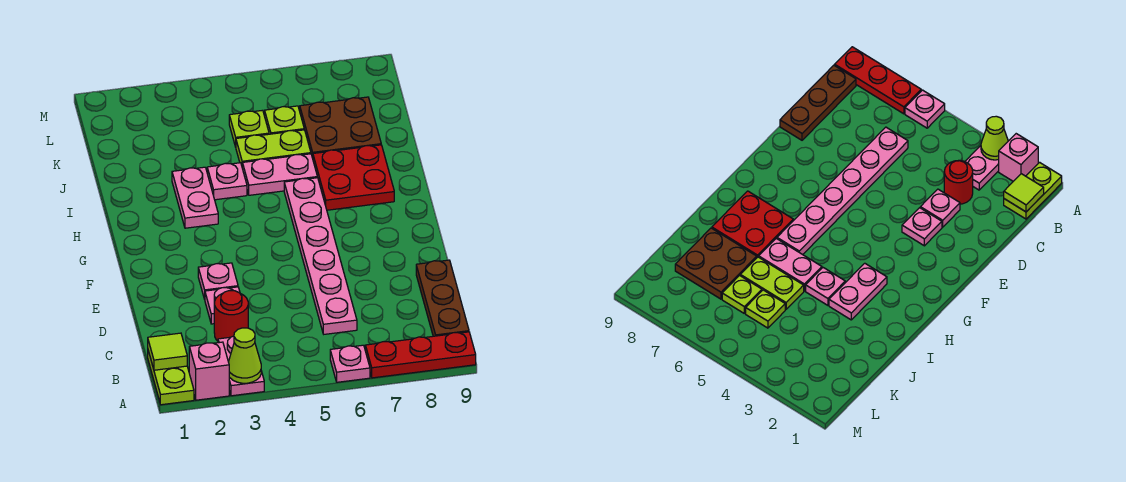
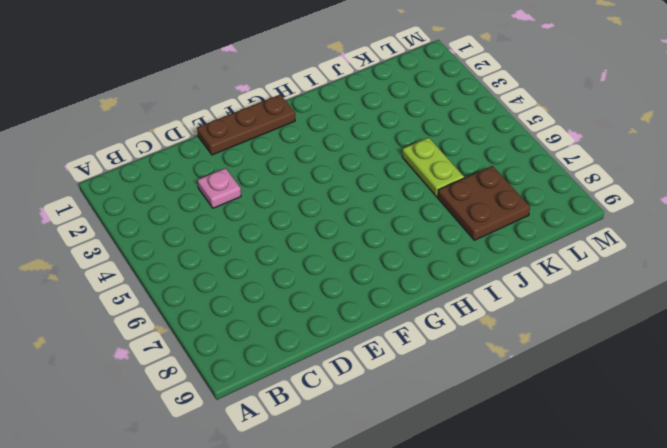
brown plate E1:G1 level 1 -> brown plate B9:D9 level 1
none -> lime plate A1:B1 level 1
none -> pink brick A2 level 1
none -> pink plate A3:B3 level 1

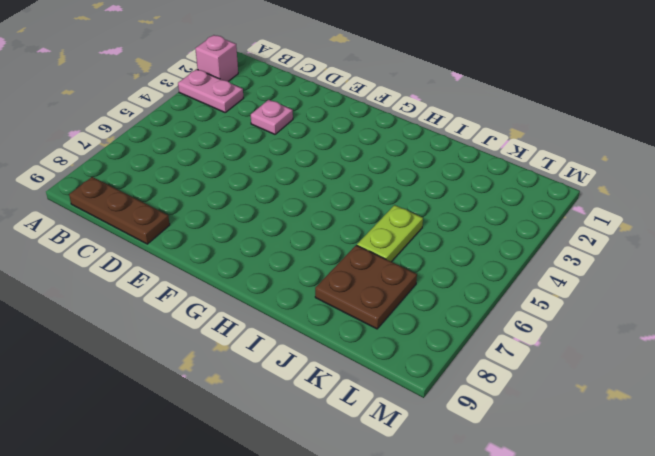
none -> lime plate A1:B1 level 1
none -> pink plate A6 level 1
none -> red plate A7:A9 level 1

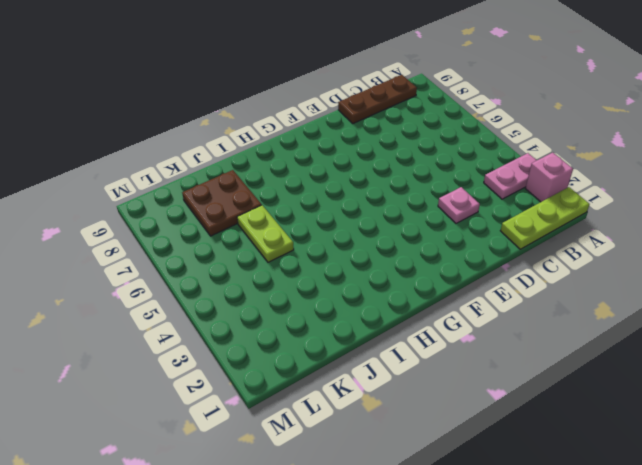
lime plate A1:C1 level 1 -> lime plate A1:B1 level 1
none -> pink plate A6 level 1
none -> red plate A7:A9 level 1
none -> red round brick C3 level 1

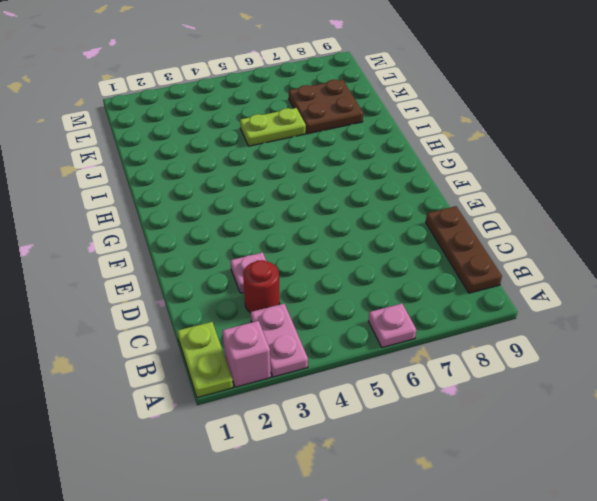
none -> red plate A7:A9 level 1
none -> pink plate C6:H6 level 1
none -> pink plate E3 level 1

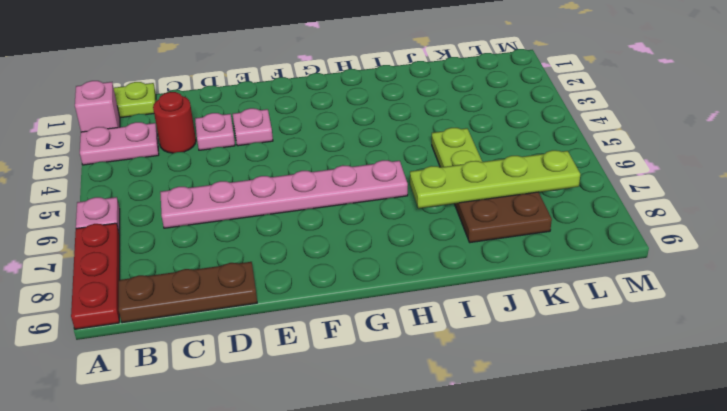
lime plate I7:L7 level 2 -> none
none -> pink plate H3:I3 level 1
none -> red plate H7:I8 level 1
none -> pink plate I4 level 1

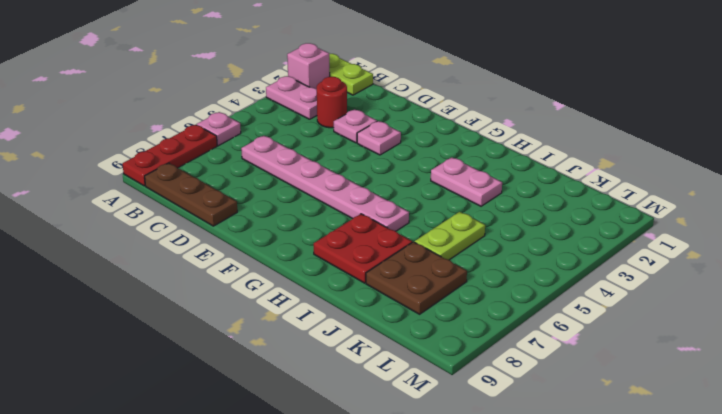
none -> pink plate I4 level 1
none -> pink plate I5:I6 level 1
none -> lime plate K5 level 1

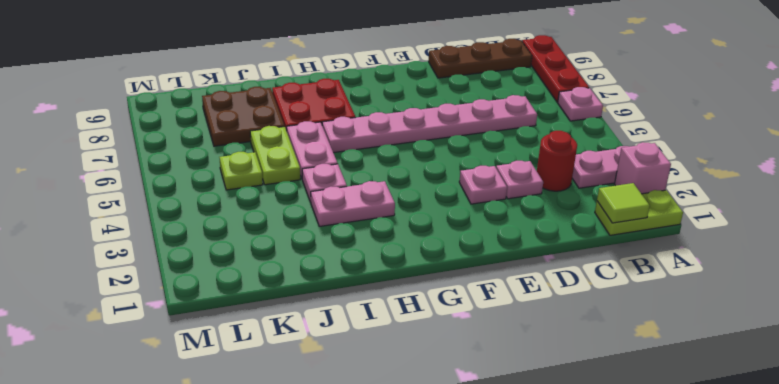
none -> lime plate K6 level 1
none -> lime cone A3 level 2

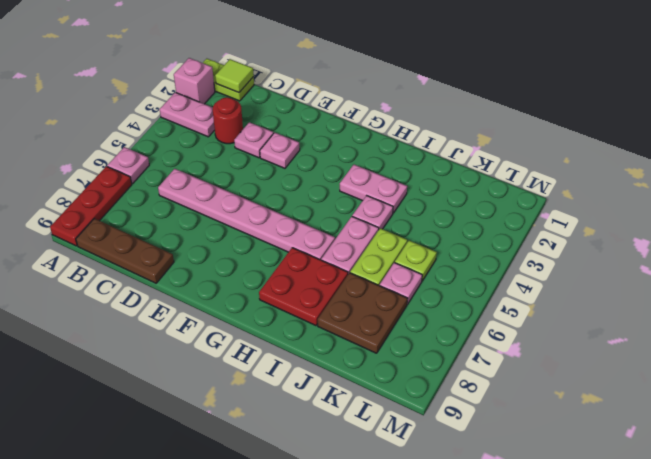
pink plate K6 level 1 -> lime plate K6 level 1
none -> lime cone A3 level 2

